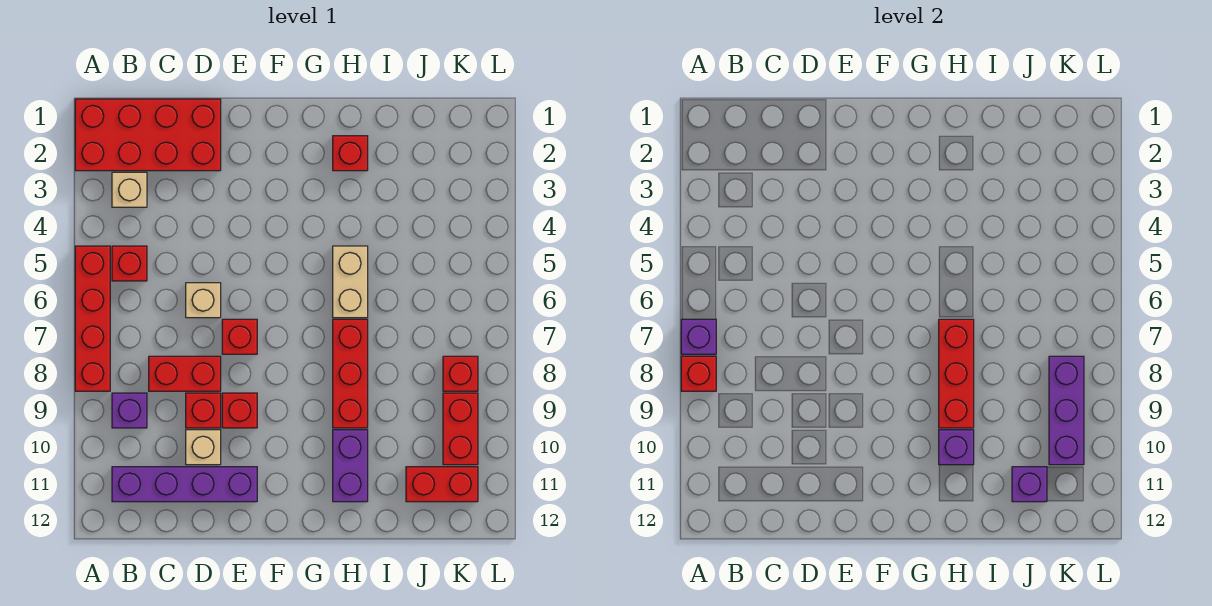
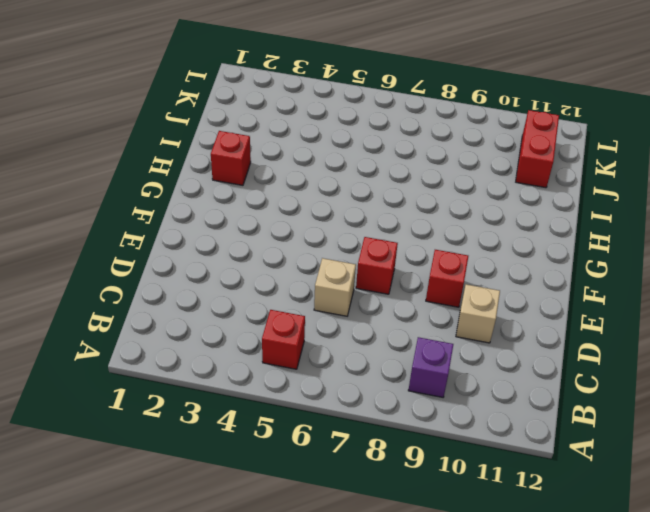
none -> red brick A1:D2 level 1
none -> red brick A5:A8 level 1
none -> tan brick B3 level 1

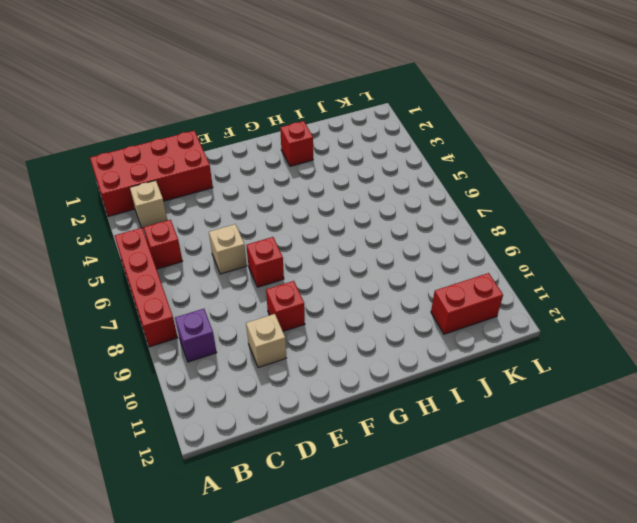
none -> purple brick B11:E11 level 1
none -> red brick C8:D8 level 1
none -> red brick D9 level 1

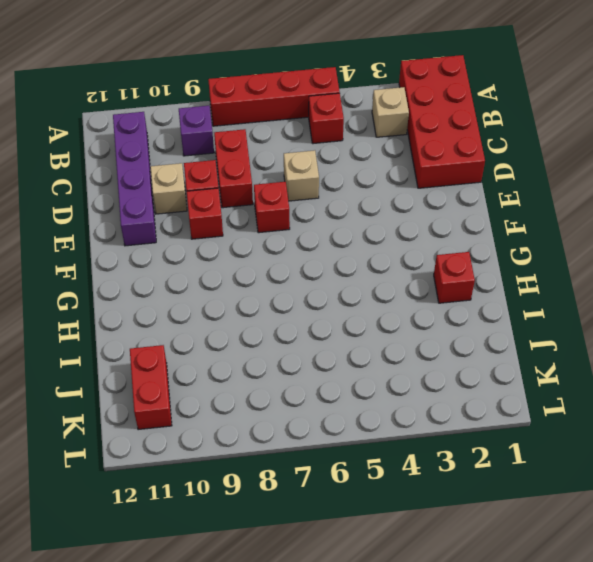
none -> tan brick H5:H6 level 1
none -> red brick H7:H9 level 1
none -> purple brick H10:H11 level 1

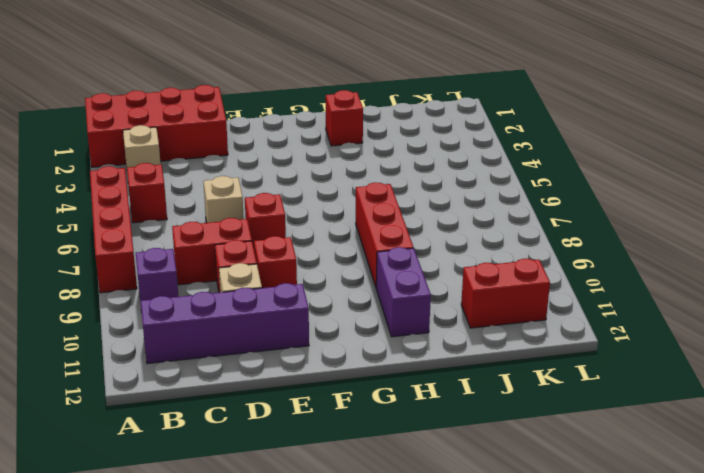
none -> tan brick H5:H6 level 1
none -> red brick K8 level 1
none -> red brick K9:K10 level 1

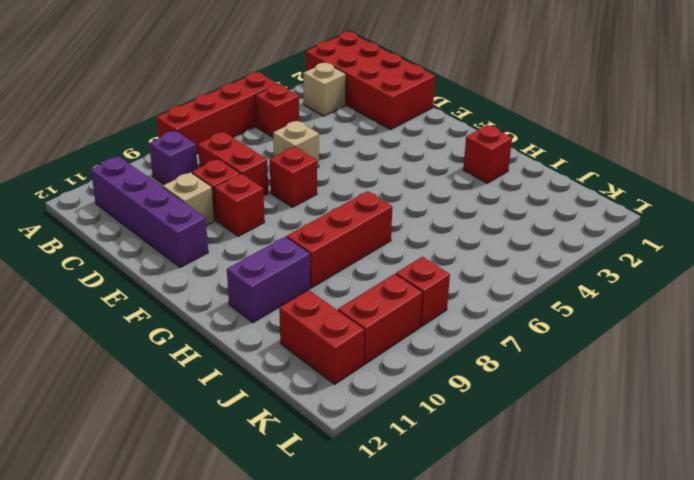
none -> tan brick H5:H6 level 1
none -> purple brick A7 level 2
none -> red brick A8 level 2

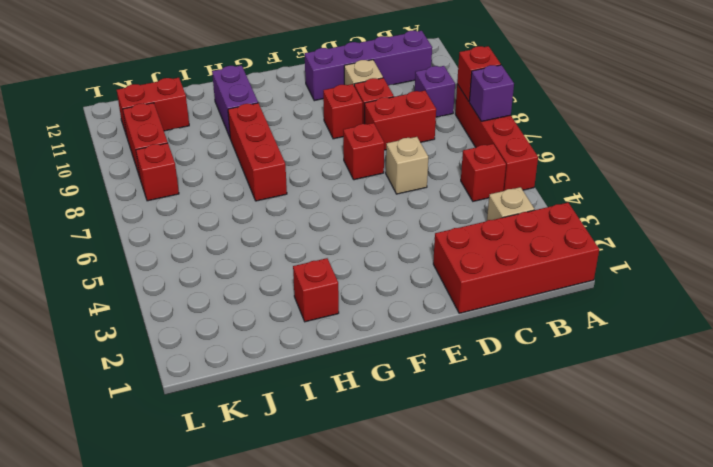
none -> tan brick H5:H6 level 1
none -> red brick H7:H9 level 2
none -> purple brick H10 level 2

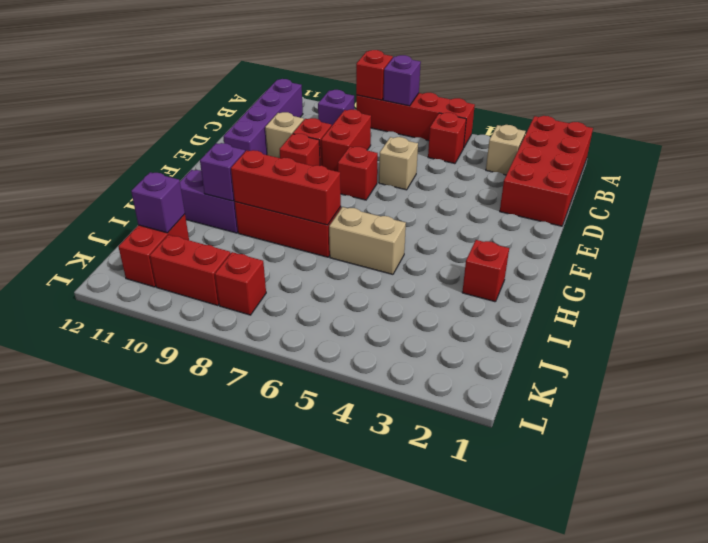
none -> purple brick K8:K10 level 2

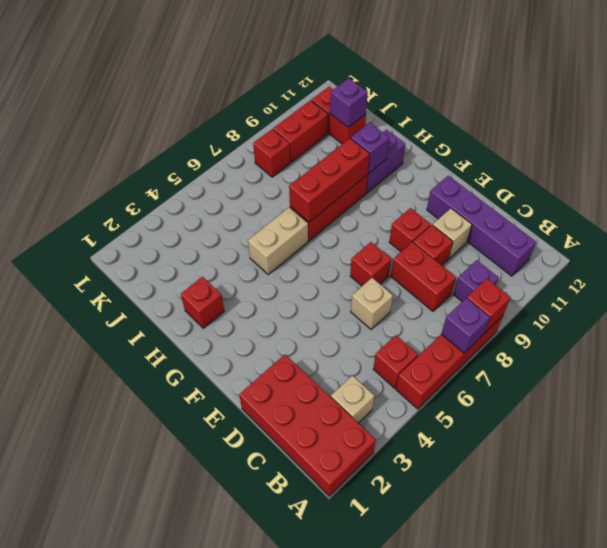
none -> purple brick K8:K10 level 2

